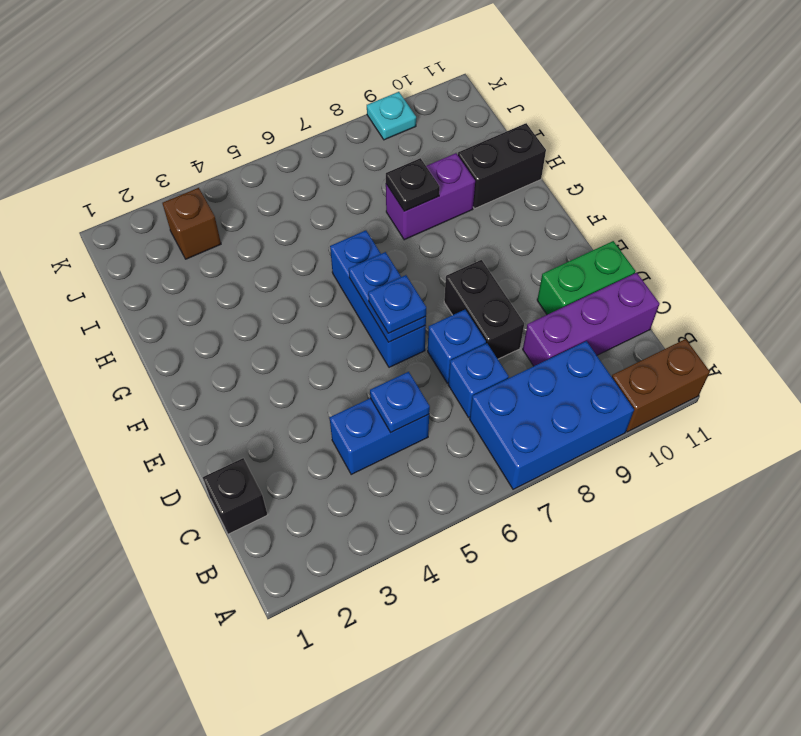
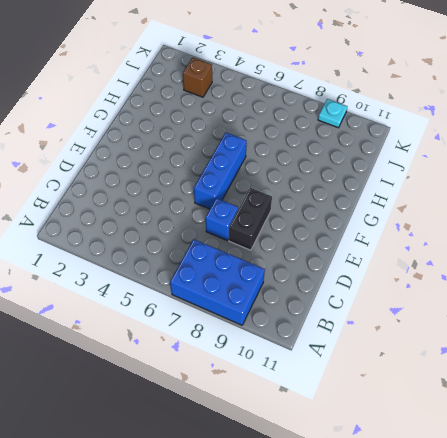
none -> brown brick A10:A11 level 1
none -> black brick C1 level 1
none -> blue brick C4:C5 level 1

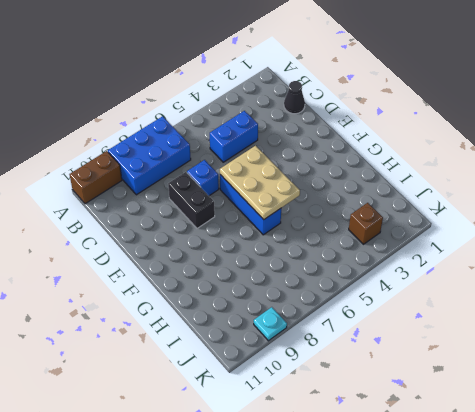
black cone C1 level 1 -> black brick C1 level 1
tan plate E5:G6 level 2 -> blue plate E6:F6 level 2
none -> blue brick C7 level 1
none -> purple brick C9:C11 level 1
none -> green brick D10:D11 level 1

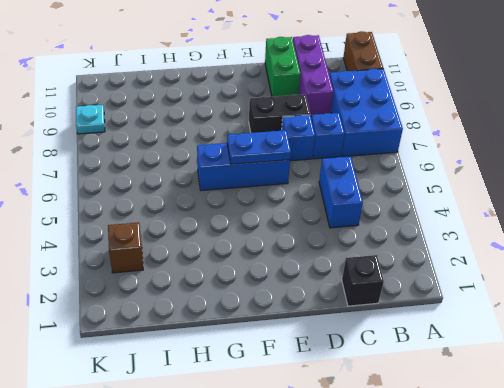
none -> purple brick H8:H9 level 1
none -> black brick H10:H11 level 1
none -> blue plate C5 level 2

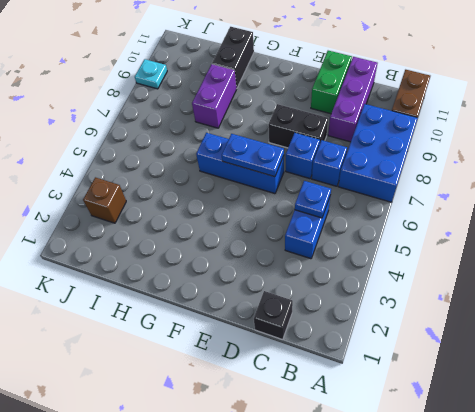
none -> black plate H8 level 2
none -> blue plate E6 level 3

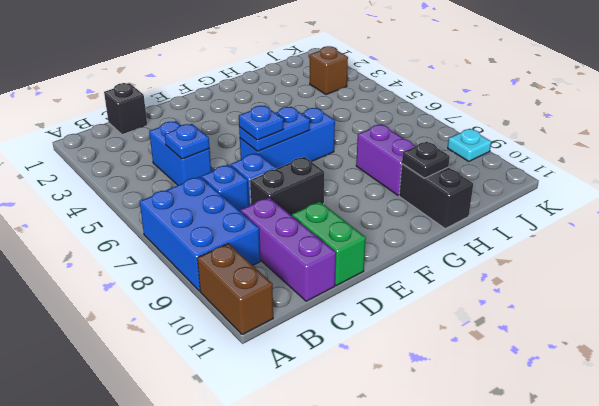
black plate H10 level 2 -> black plate H8 level 2

